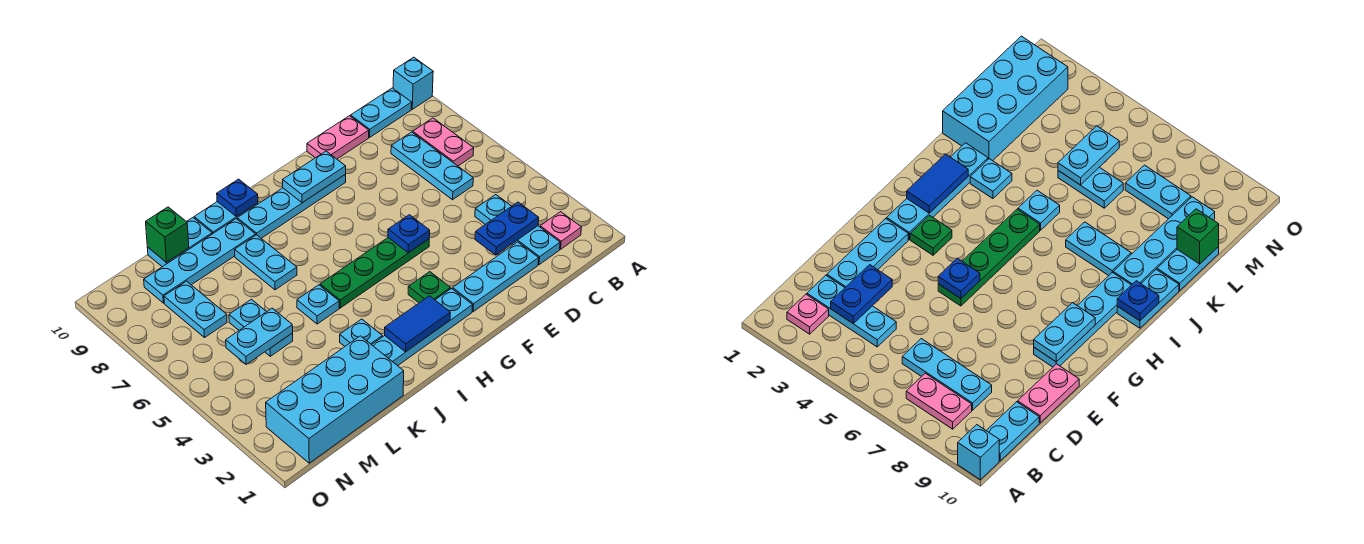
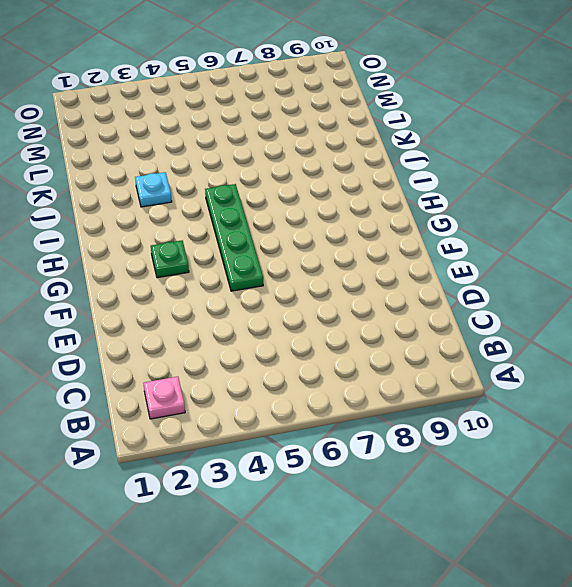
none -> cyan brick A10 level 1
none -> pink plate B7:B8 level 1
none -> cyan plate B10:C10 level 1

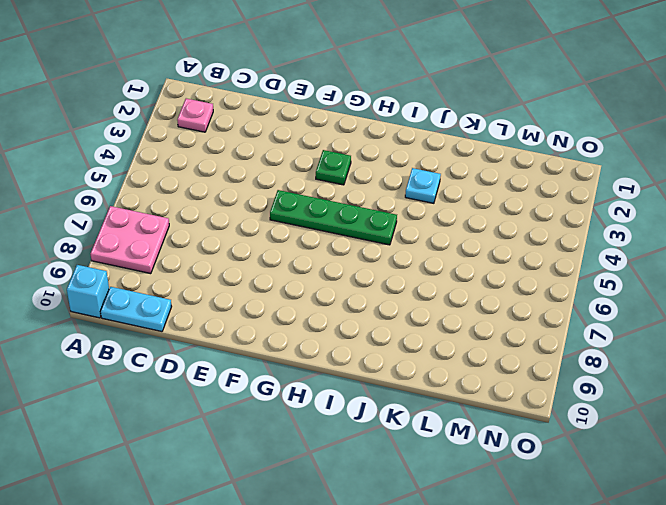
pink plate A7:B8 level 1 -> pink plate B7:B8 level 1
none -> cyan plate C2:C4 level 1
none -> cyan plate C6:C8 level 1
none -> cyan plate D2:F2 level 1

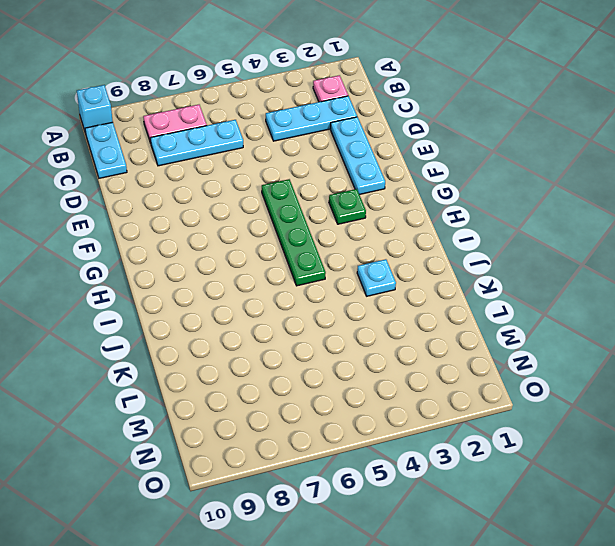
none -> pink plate D10:E10 level 1
none -> cyan plate F9:I9 level 1
none -> cyan plate G2:J2 level 1

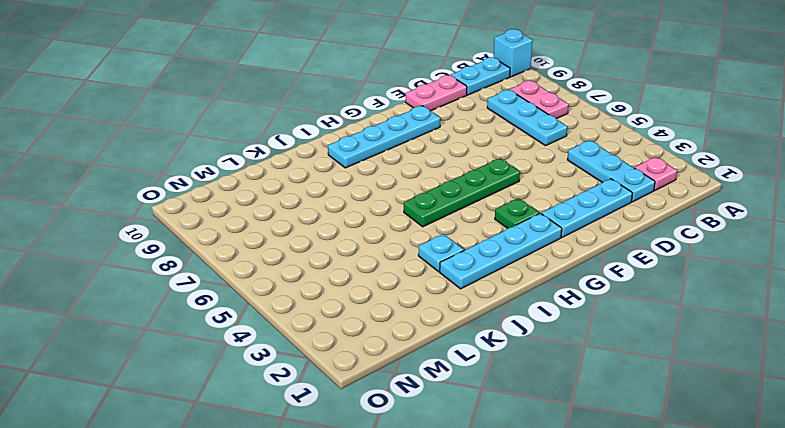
none -> cyan plate I10:J10 level 1
none -> cyan plate J5 level 1
none -> cyan plate J7:J8 level 1

